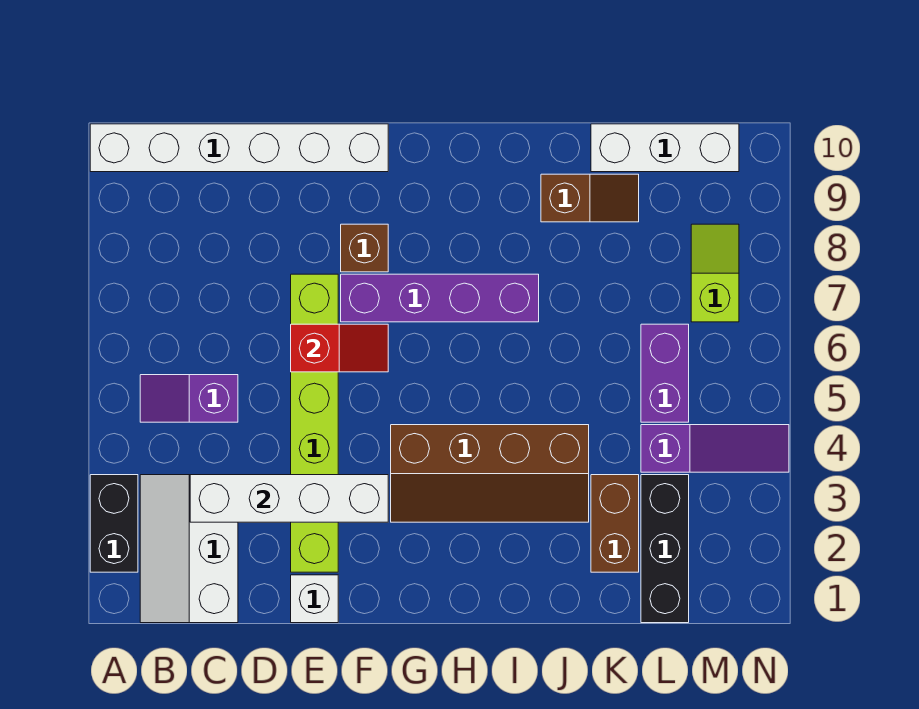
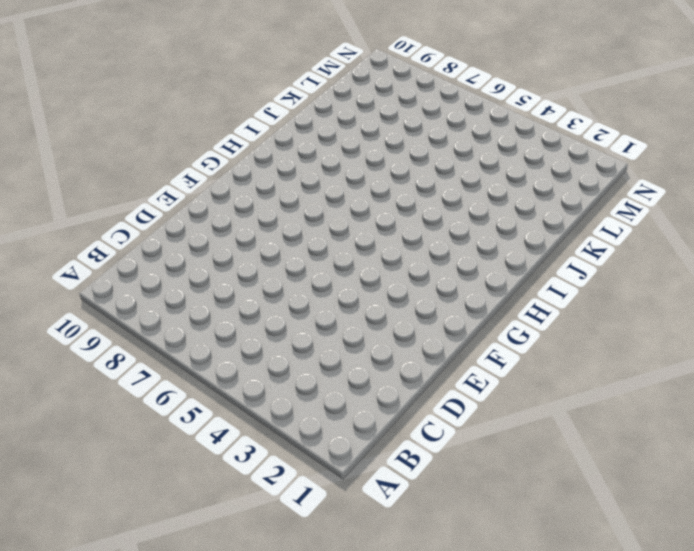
none -> black brick A2:A3 level 1
none -> white brick A10:F10 level 1
none -> white slope B1:C3 level 1 top C

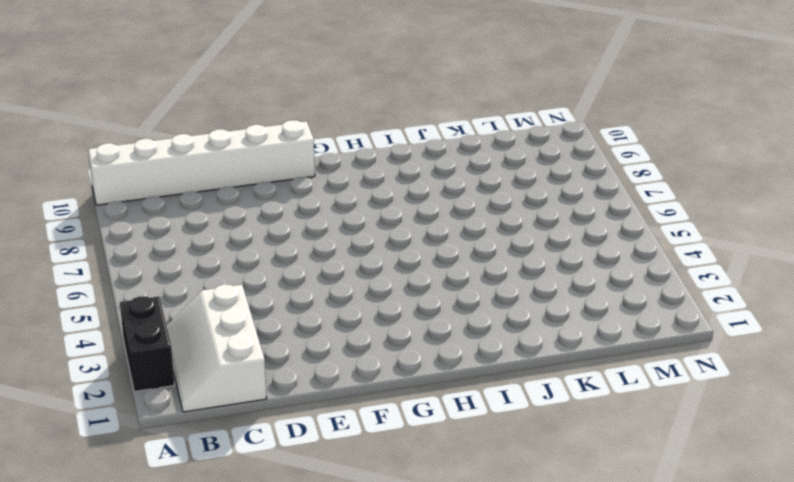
none -> purple slope B5:C5 level 1 top C
none -> white brick E1 level 1
none -> lime brick E2:E7 level 1

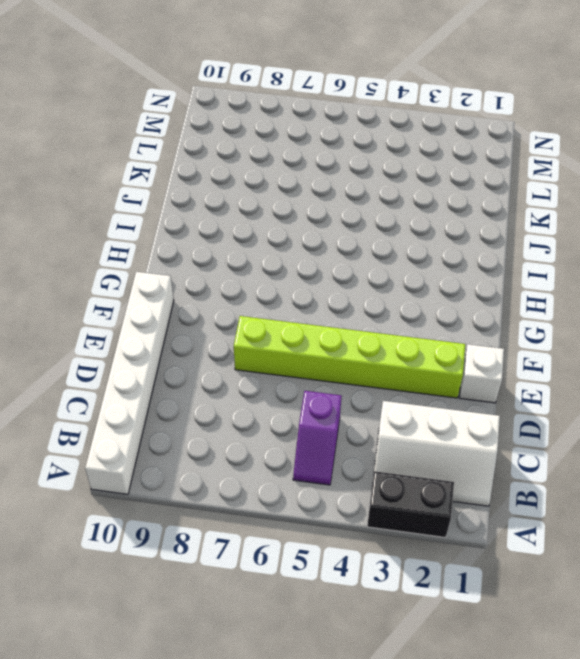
none -> purple brick F7:I7 level 1
none -> brown brick F8 level 1
none -> brown slope G3:J4 level 1 top 4

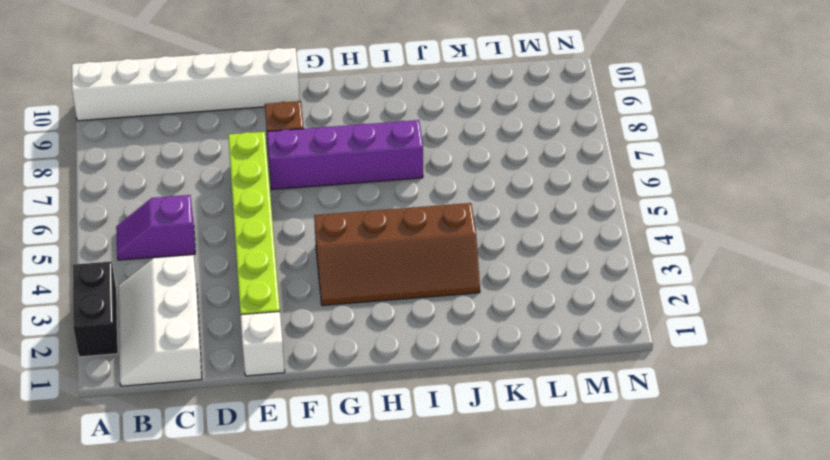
none -> brown slope J9:K9 level 1 top J
none -> brown brick K2:K3 level 1
none -> white brick K10:M10 level 1

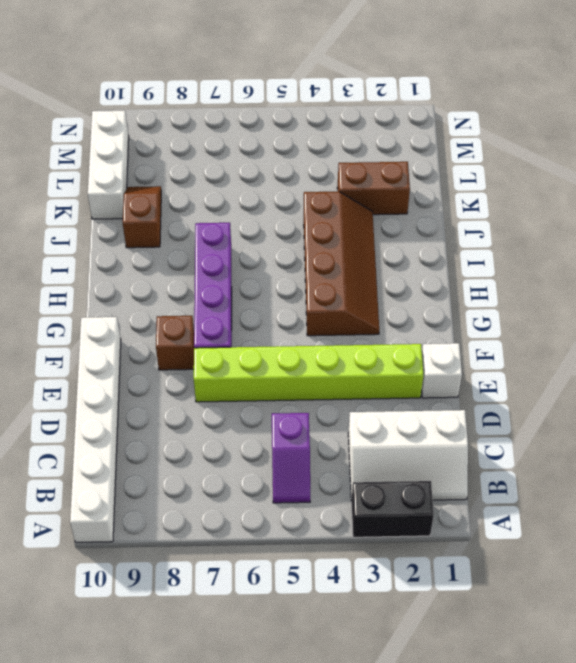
none -> black brick L1:L3 level 1
none -> purple slope L4:N4 level 1 top L
none -> purple brick L5:L6 level 1

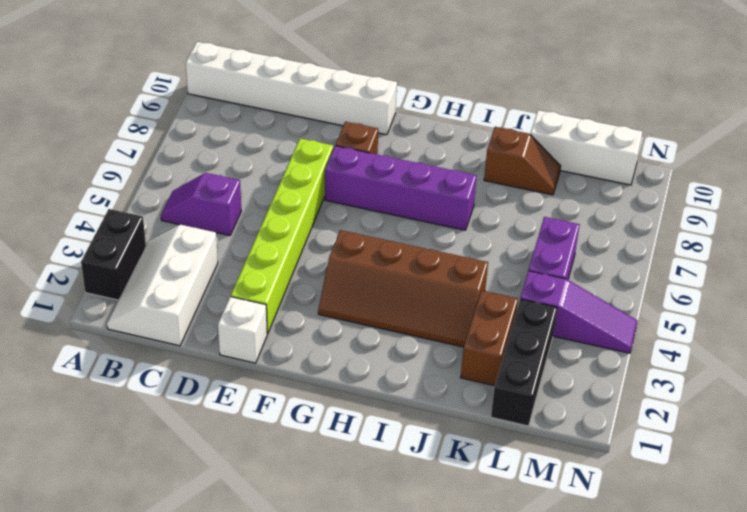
none -> lime slope M7:M8 level 1 top 7
none -> white brick C3:F3 level 2
none -> red slope E6:F6 level 2 top E

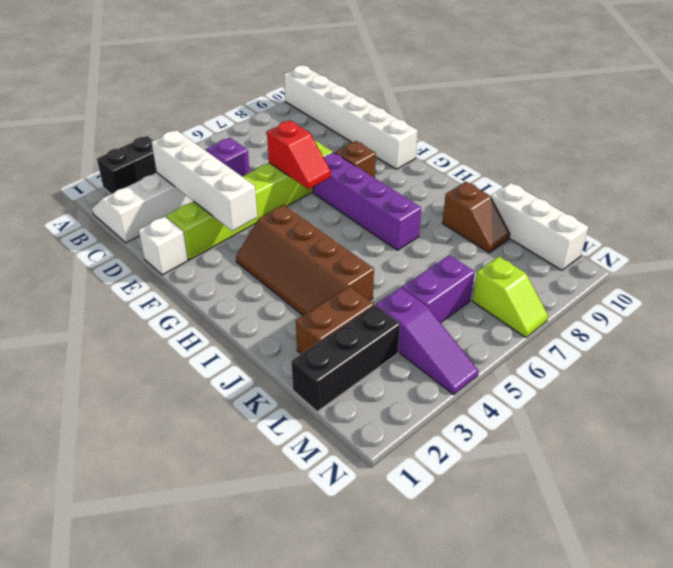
lime slope M7:N7 level 1 top M -> lime slope M7:M8 level 1 top 7

